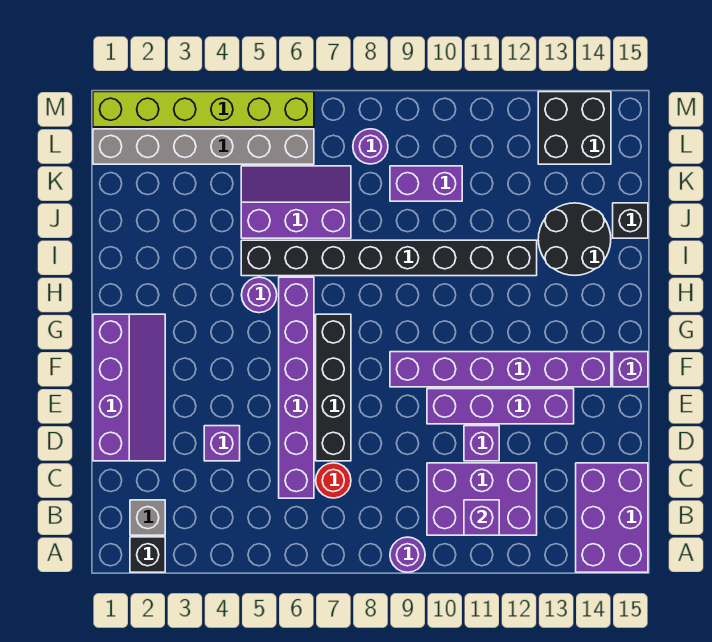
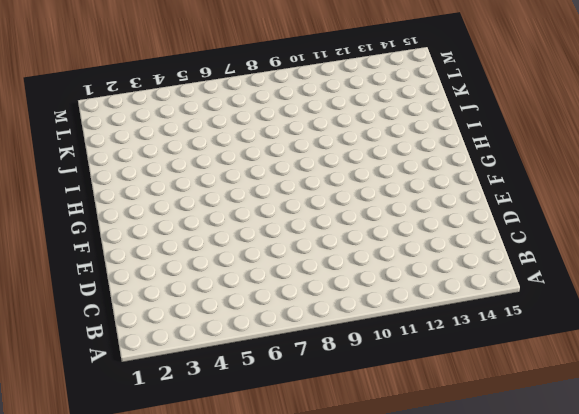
none -> black brick A2 level 1
none -> purple round brick A9 level 1
none -> purple brick A14:C15 level 1

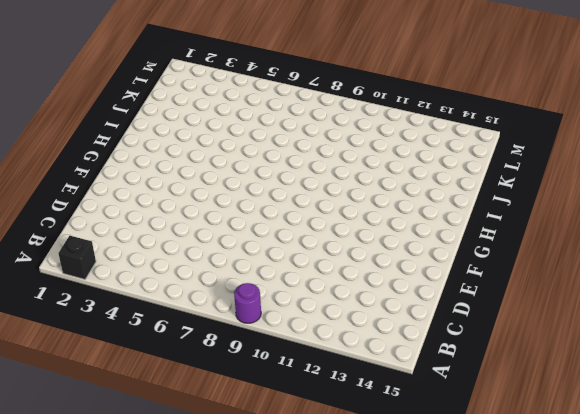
none -> purple brick A14:C15 level 1
none -> grey brick B2 level 1
none -> purple brick B10:C12 level 1

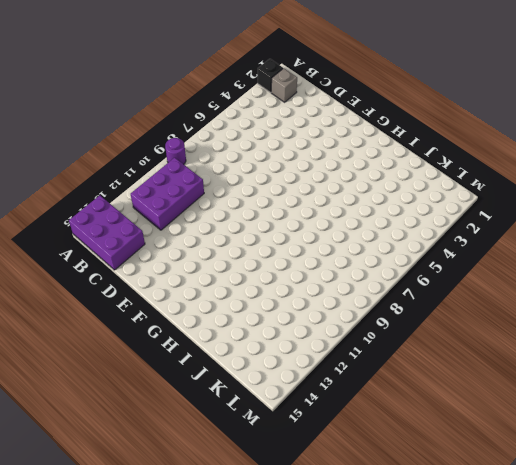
none -> purple brick C6:H6 level 1
none -> red round brick C7 level 1
none -> purple slope D1:G2 level 1 top 1

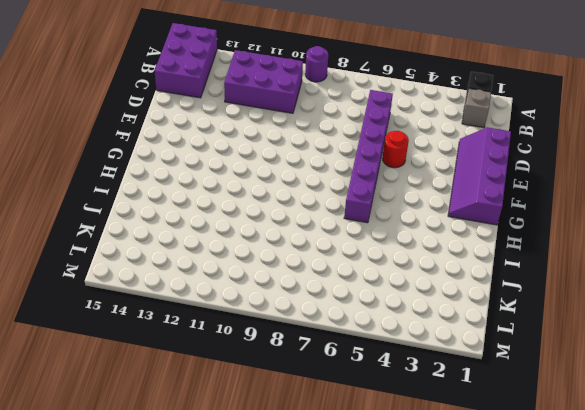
red round brick E5 level 1 -> red round brick C7 level 1
none -> purple brick D4 level 1
none -> black brick D7:G7 level 1
none -> purple brick D11 level 1

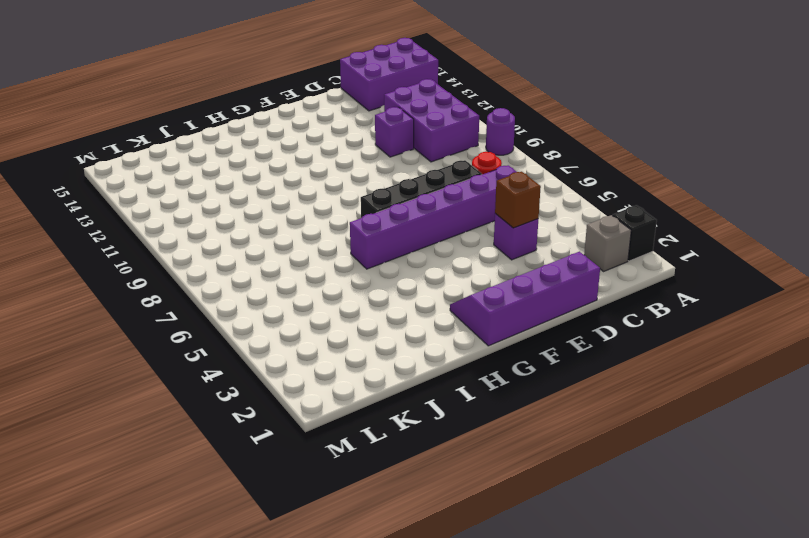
brown brick D4 level 2 -> none
none -> purple brick E10:E13 level 1
none -> purple brick F9:F14 level 1
none -> purple brick F15 level 1

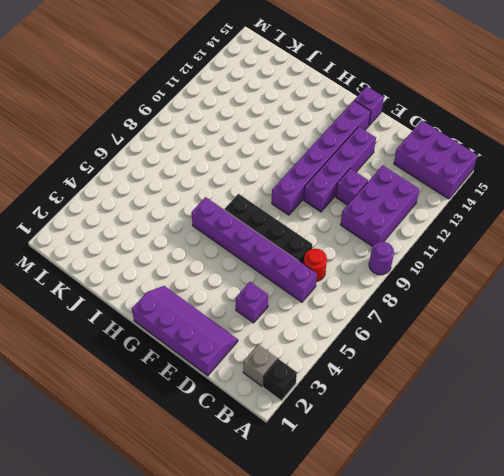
none -> purple round brick H5 level 1
none -> black brick I5:I12 level 1
none -> black round brick I13:J14 level 1

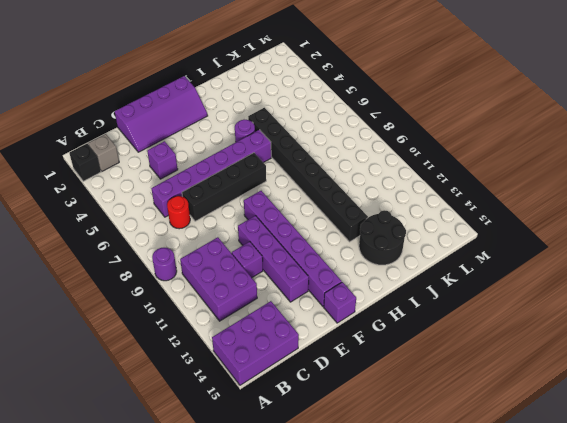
none -> purple slope J5:K7 level 1 top J
none -> black brick J15 level 1
none -> purple brick K9:K10 level 1

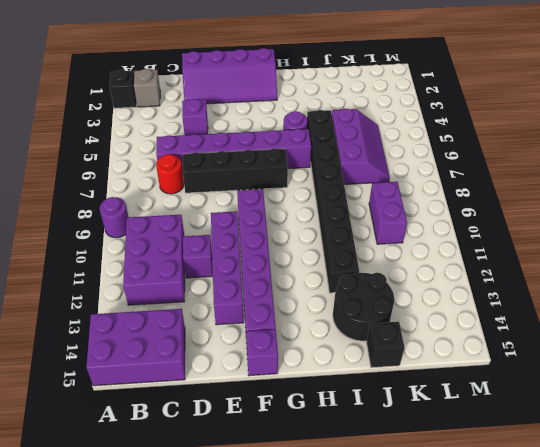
none -> grey brick L1:L6 level 1
none -> purple round brick L8 level 1
none -> black brick L13:M14 level 1

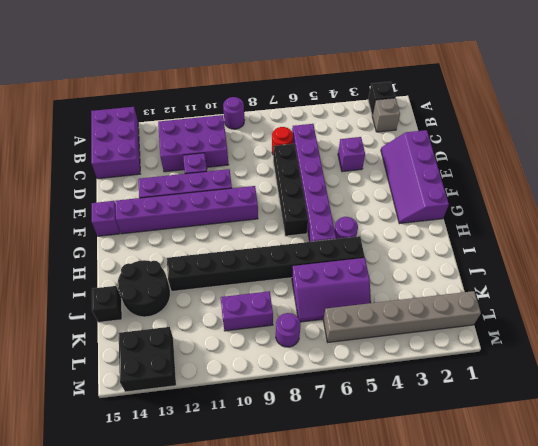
none -> lime brick M1:M6 level 1
none -> purple brick B11 level 2

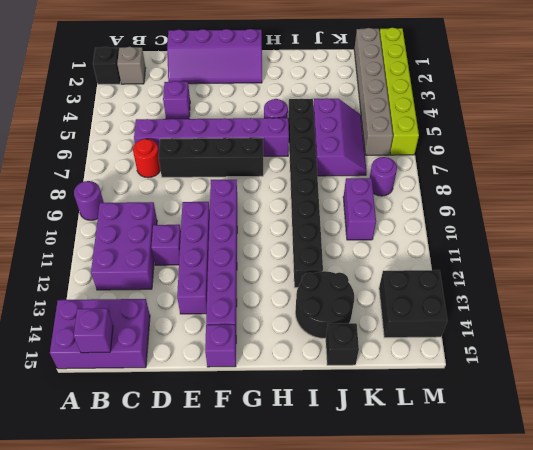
purple brick B15 level 2 -> purple brick B11 level 2

